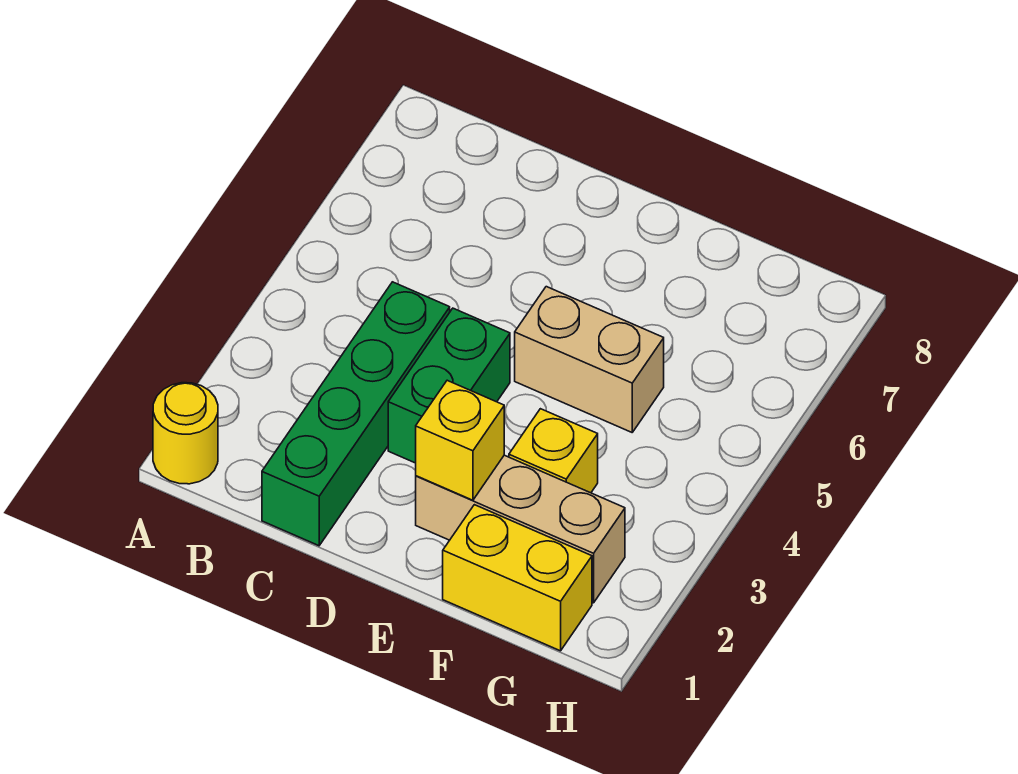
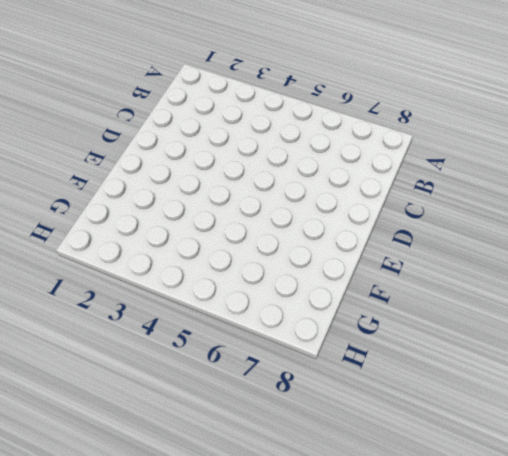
none -> yellow round brick A1 level 1
none -> green brick C1:C4 level 1

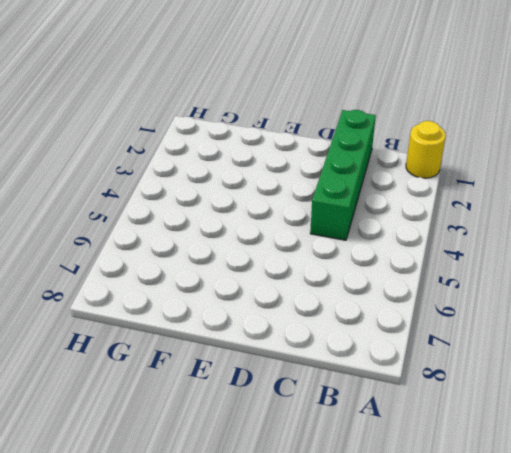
none -> green brick D3:D4 level 1
none -> tan brick E2:G2 level 1

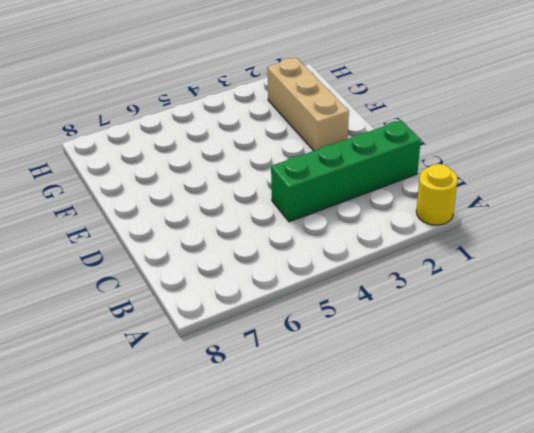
none -> green brick D3:D4 level 1
none -> tan brick E5:F5 level 1

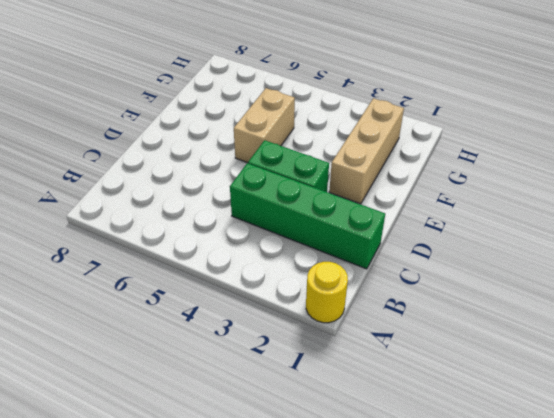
none -> yellow brick F1:G1 level 1
none -> yellow brick F3 level 1

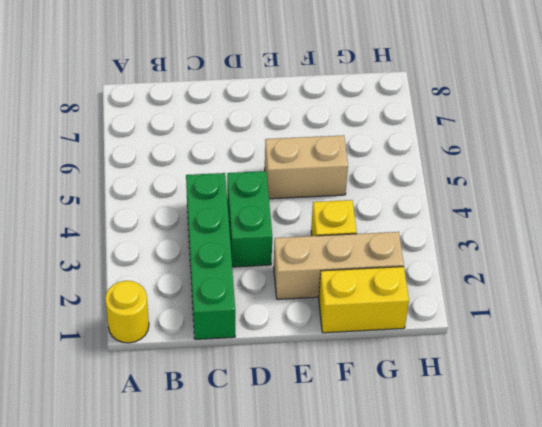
none -> yellow brick E2 level 2

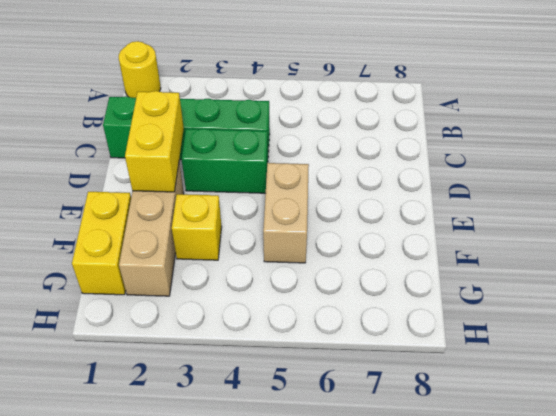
yellow brick D2:E2 level 2 -> yellow brick E2 level 2

